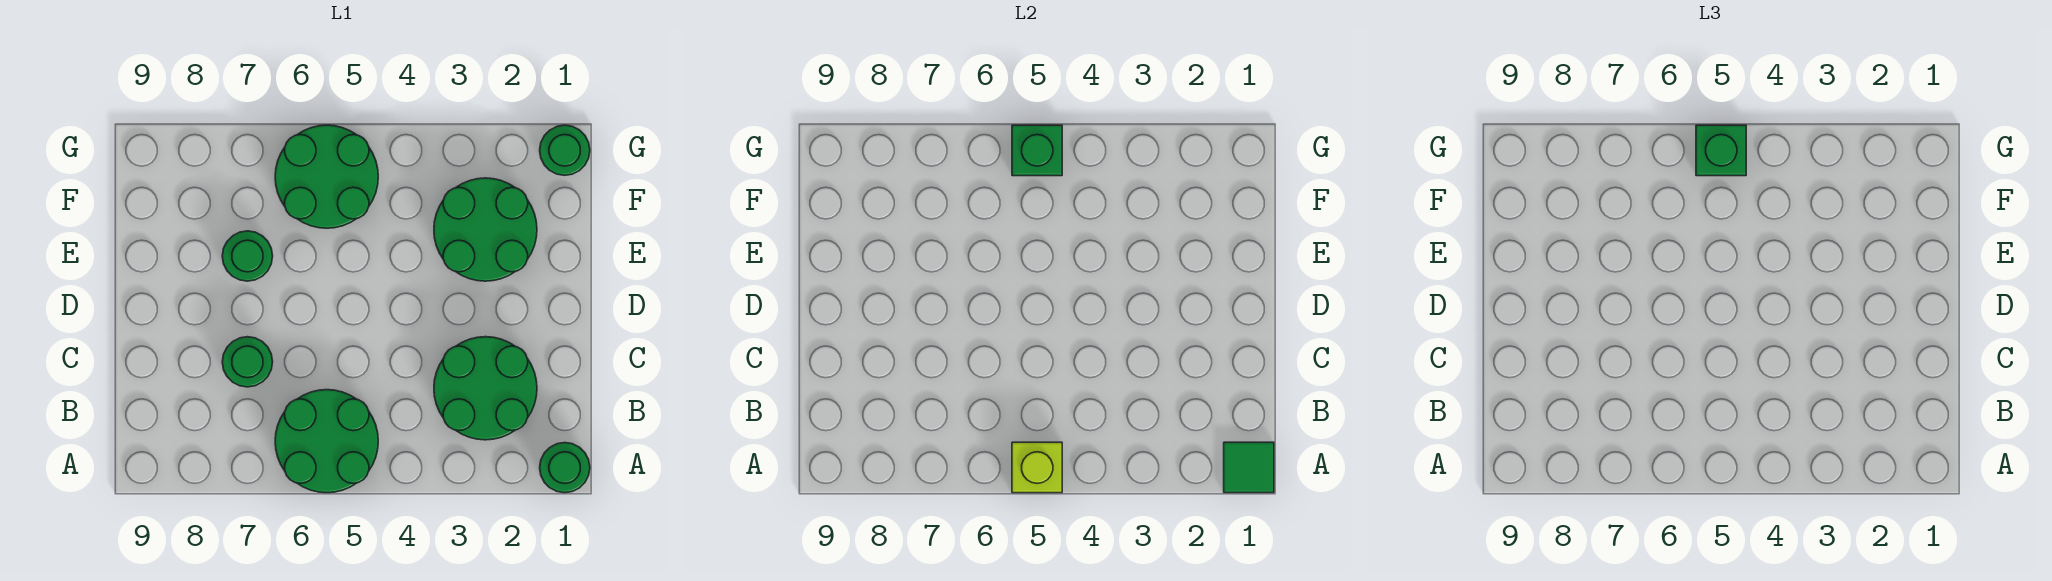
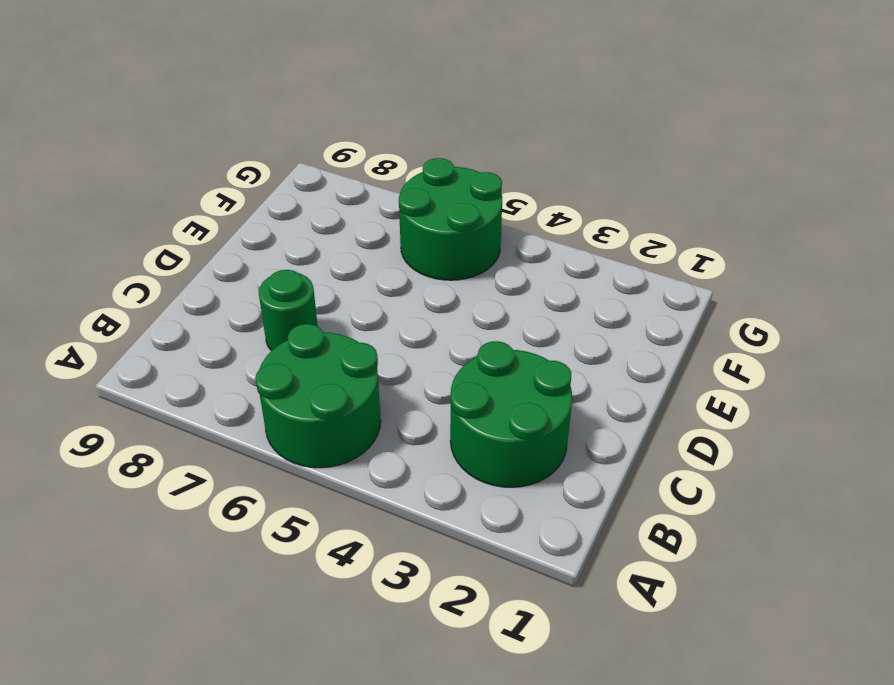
none -> green round brick A1 level 1
none -> green round brick E2:F3 level 1
none -> green round brick E7 level 1

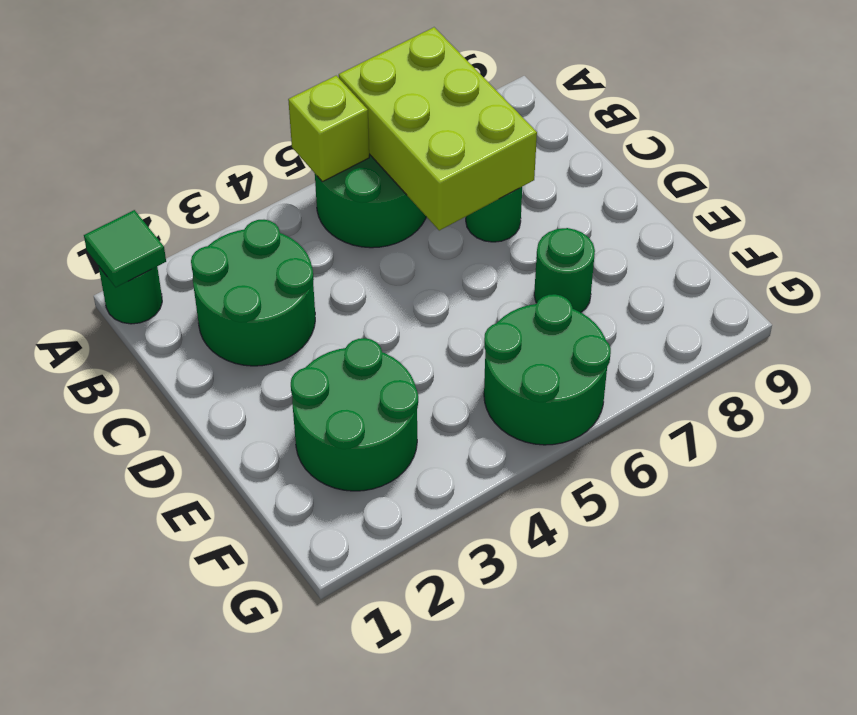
lime brick A6:C7 level 2 -> none
none -> green round brick G1 level 1
none -> green brick G5 level 2
none -> green brick G5 level 3

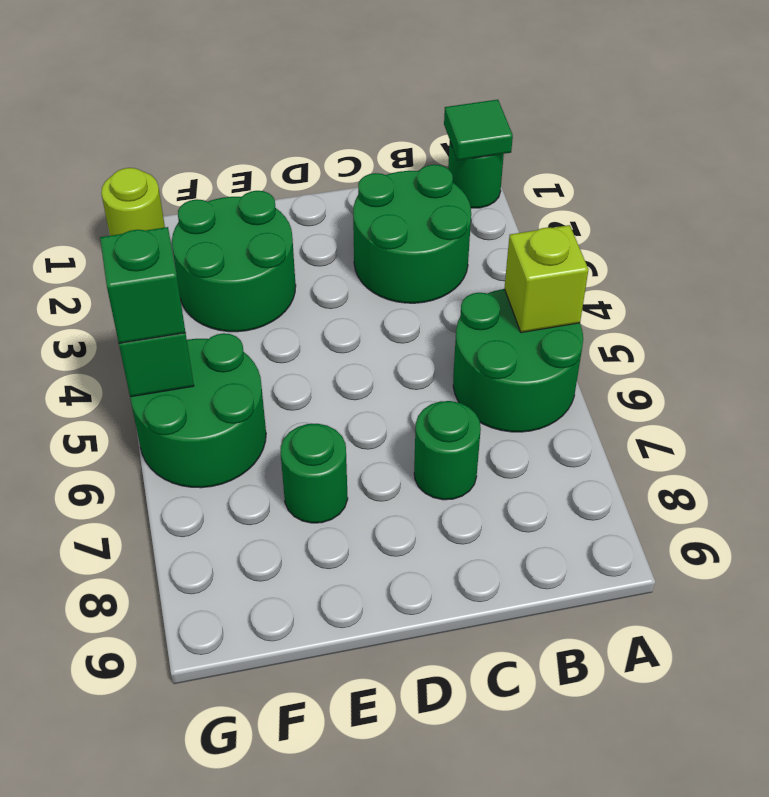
lime round brick G1 level 1 -> green round brick G1 level 1

